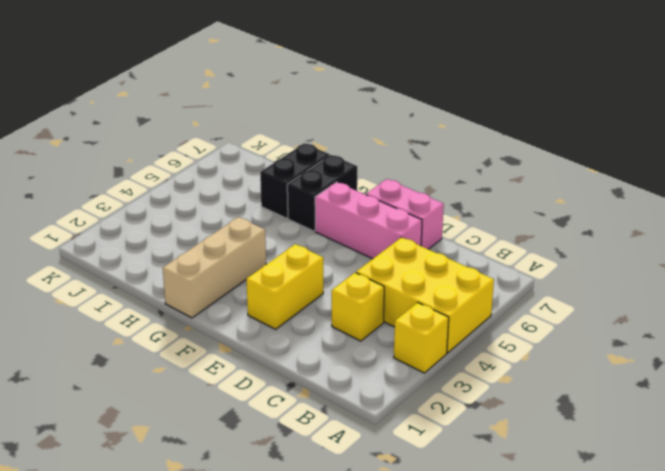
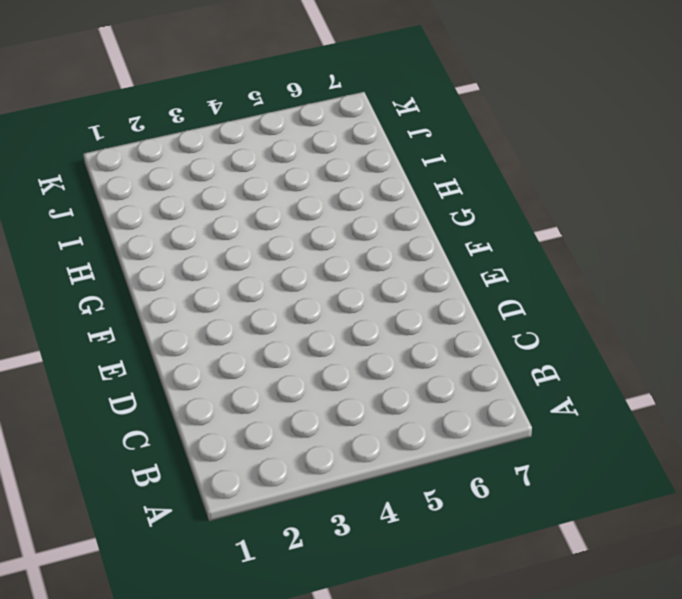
none -> yellow brick A3 level 1
none -> yellow brick A4:C5 level 1

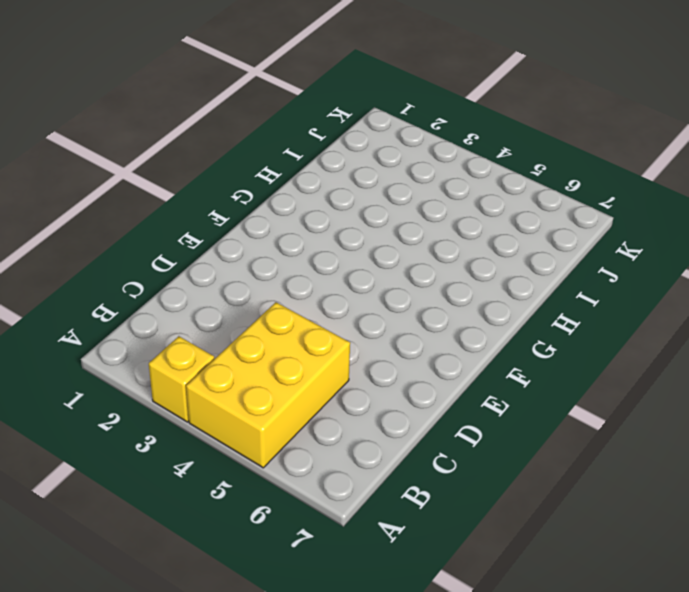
none -> yellow brick C3 level 1
none -> pink brick D6:F6 level 1

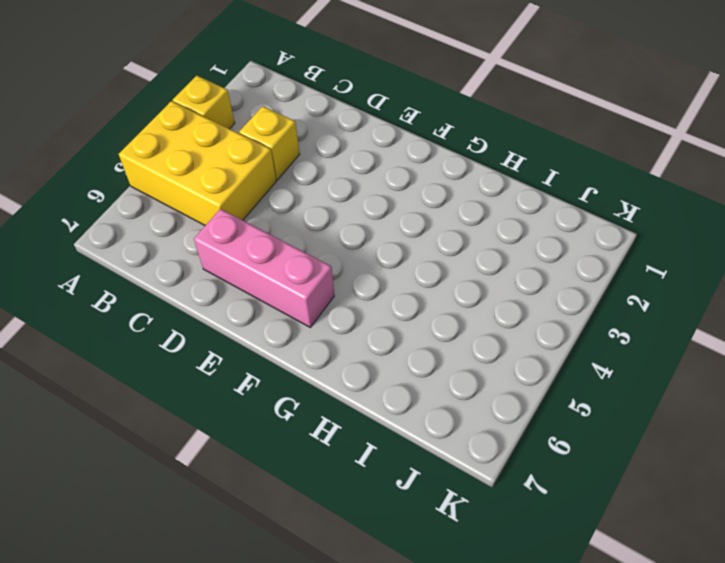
none -> pink brick D7:E7 level 1
none -> yellow brick E2:E3 level 1

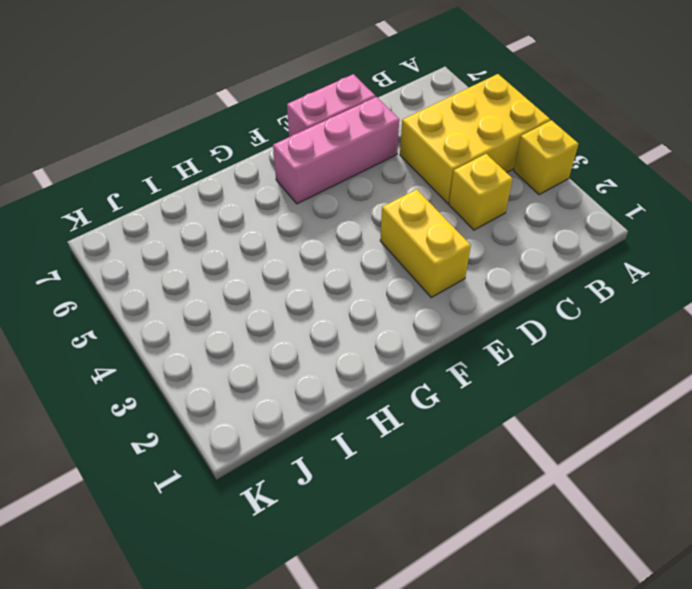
none -> tan brick G1:G3 level 1
none -> black brick G6:G7 level 1

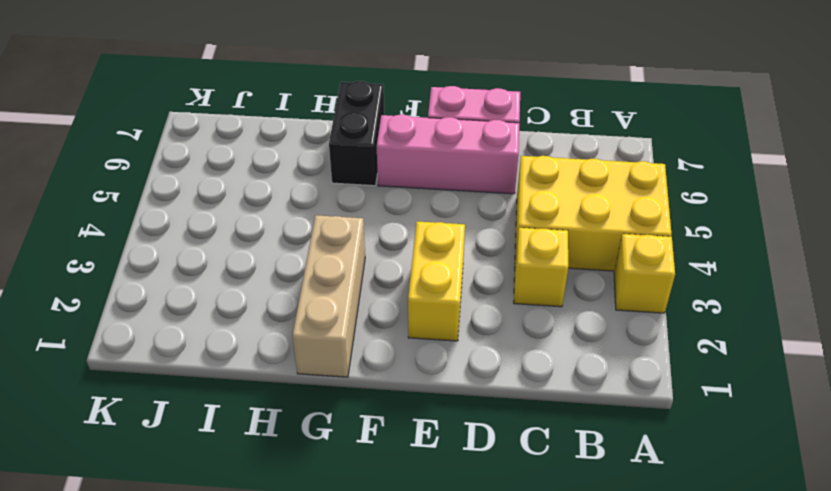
none -> black brick H6:H7 level 1

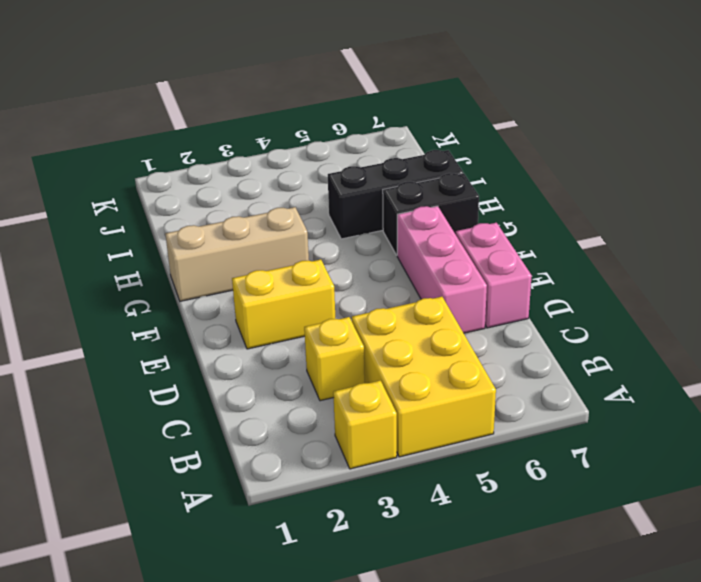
black brick H5:H7 level 1 -> black brick H6:H7 level 1

